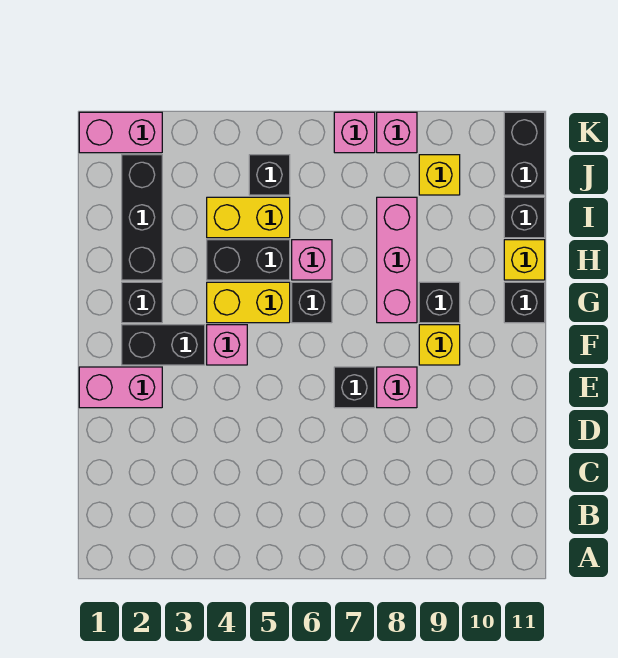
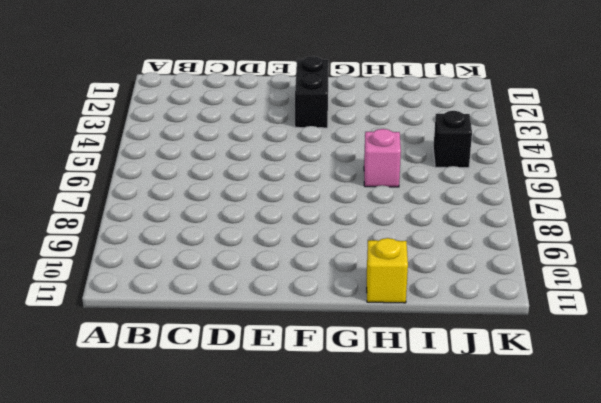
none -> pink brick E1:E2 level 1
none -> black brick E7 level 1
none -> pink brick E8 level 1

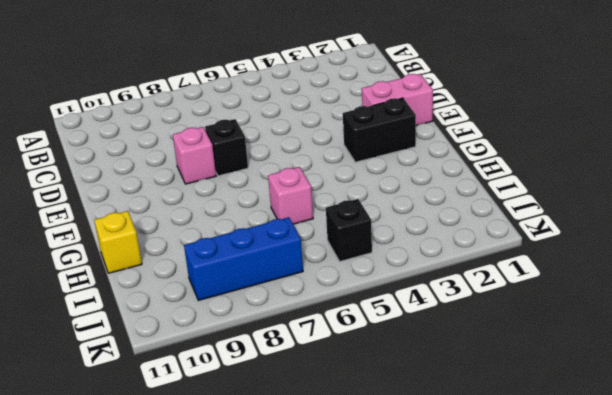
blue brick J7:J9 level 1 -> yellow brick J9 level 1
none -> pink brick F4 level 1
none -> yellow brick F9 level 1
none -> black brick G2 level 1

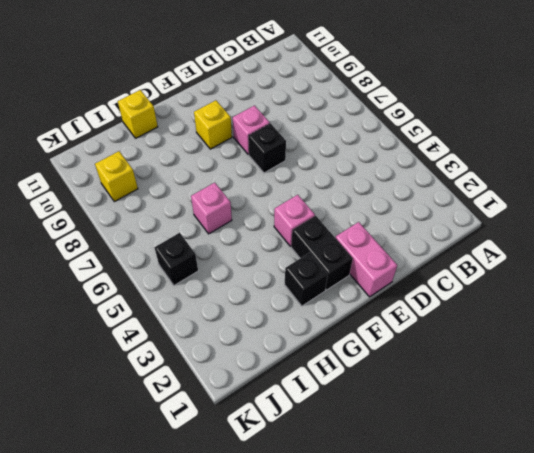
none -> yellow brick G4:G5 level 1
none -> black brick G6 level 1
none -> pink brick G8:I8 level 1

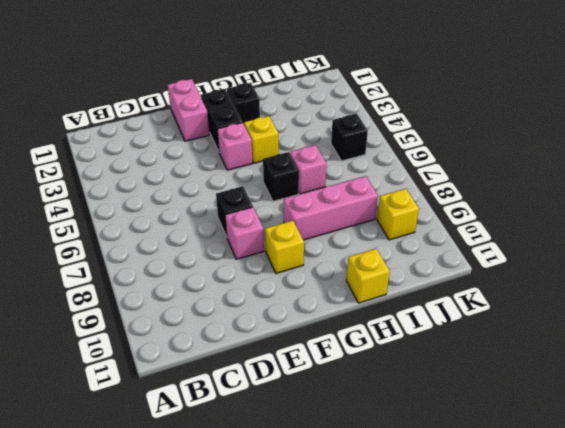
yellow brick G4 level 1 -> yellow brick G4:G5 level 1
none -> black brick G9 level 1
none -> black brick G11 level 1
none -> black brick H2:J2 level 1

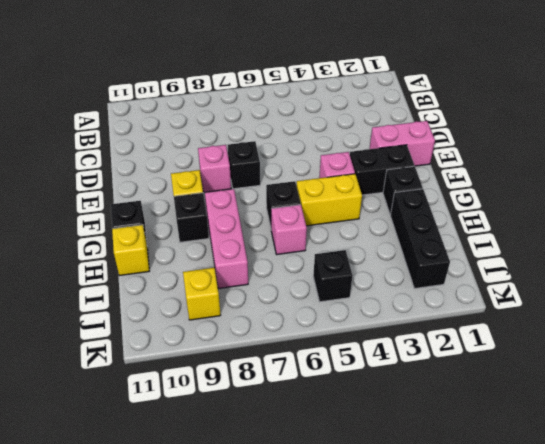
none -> black brick H4:H5 level 1
none -> yellow brick I4:I5 level 1
none -> black brick I11 level 1

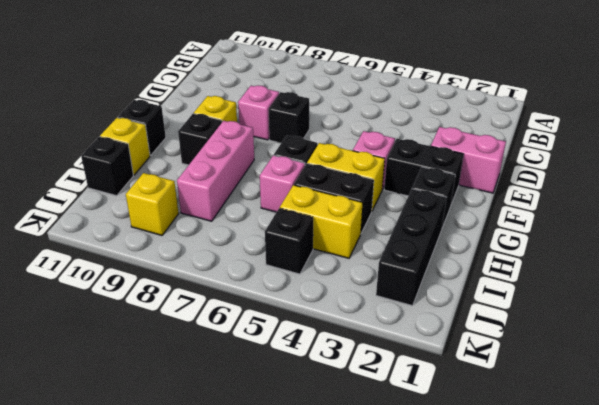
none -> black brick J11:K11 level 1
none -> pink brick K1:K2 level 1
none -> pink brick K7 level 1

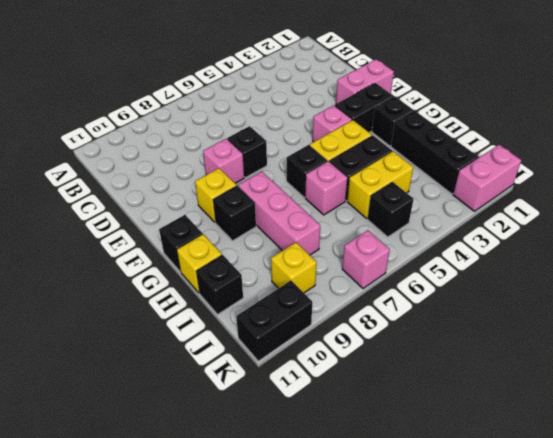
black brick K10:K11 level 1 -> black brick J11:K11 level 1
none -> pink brick K8 level 1

